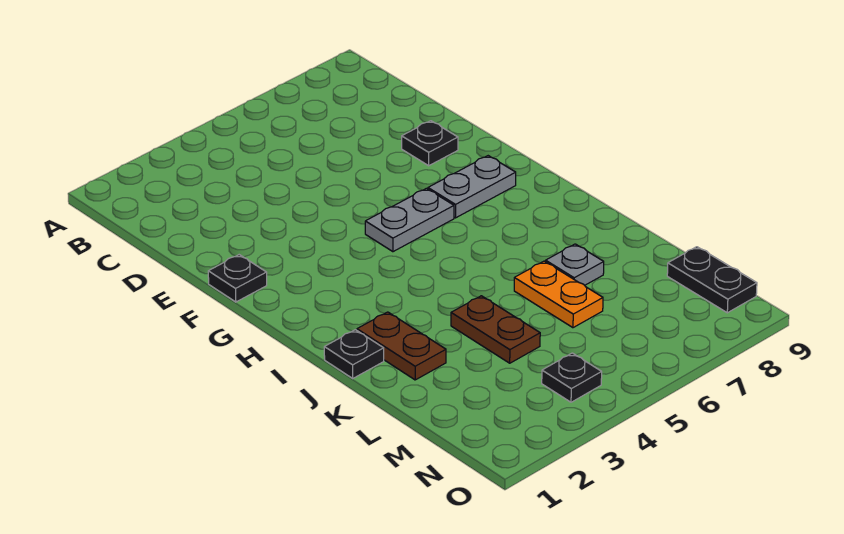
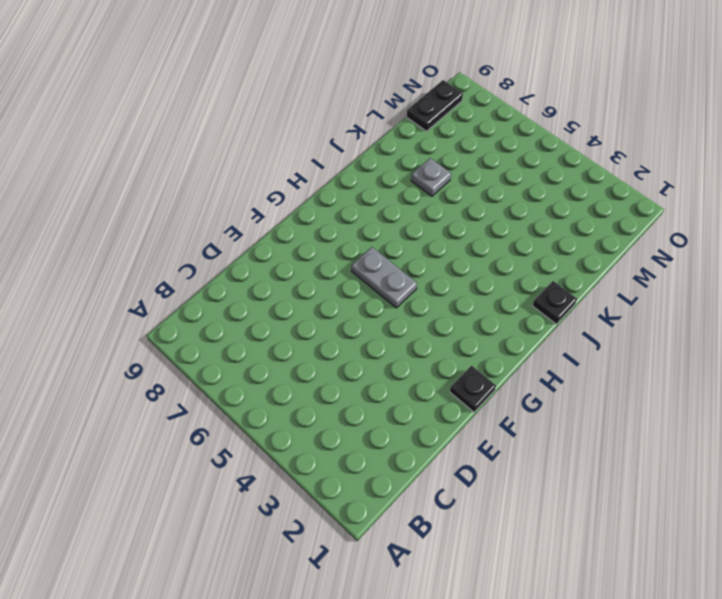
none -> black plate E8 level 1
none -> grey plate G7:G8 level 1

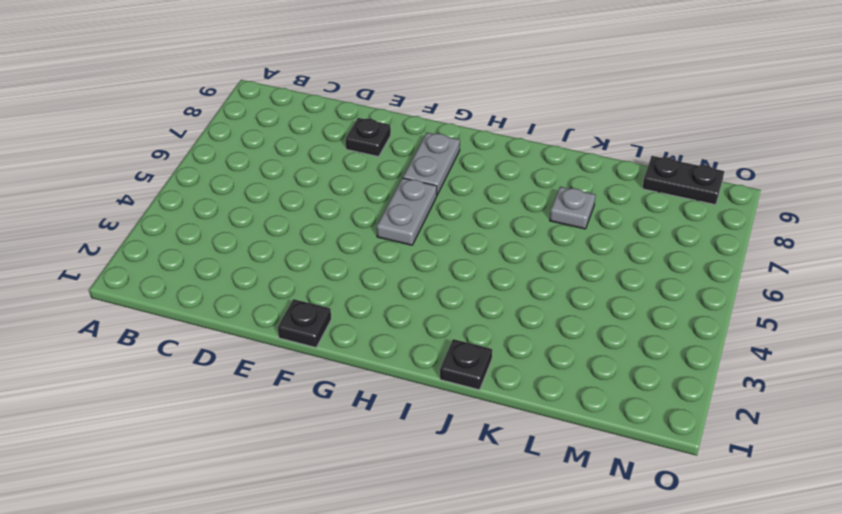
none -> brown plate J2:K2 level 1
none -> brown plate K4:L4 level 1

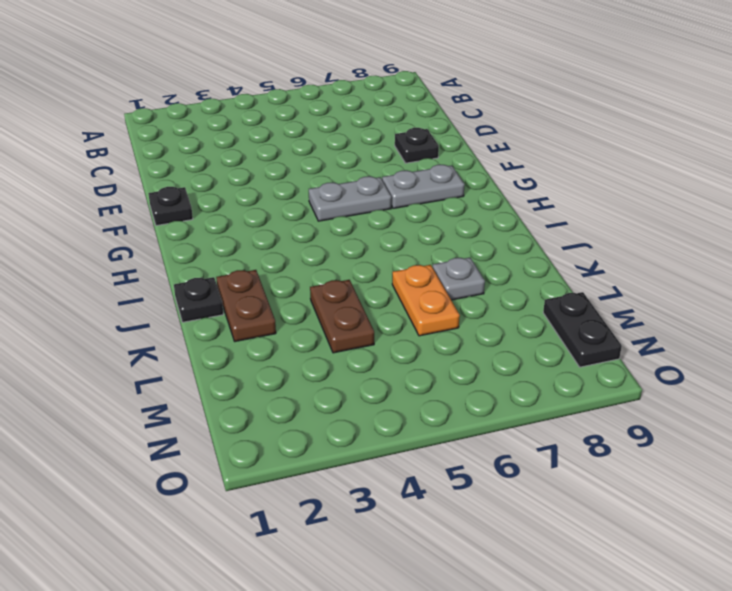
none -> black plate N4 level 1

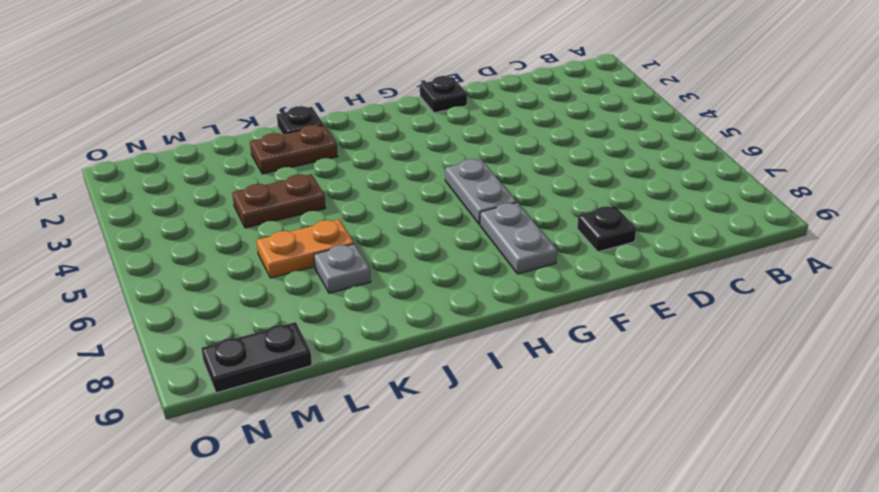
none -> black plate N4 level 1

